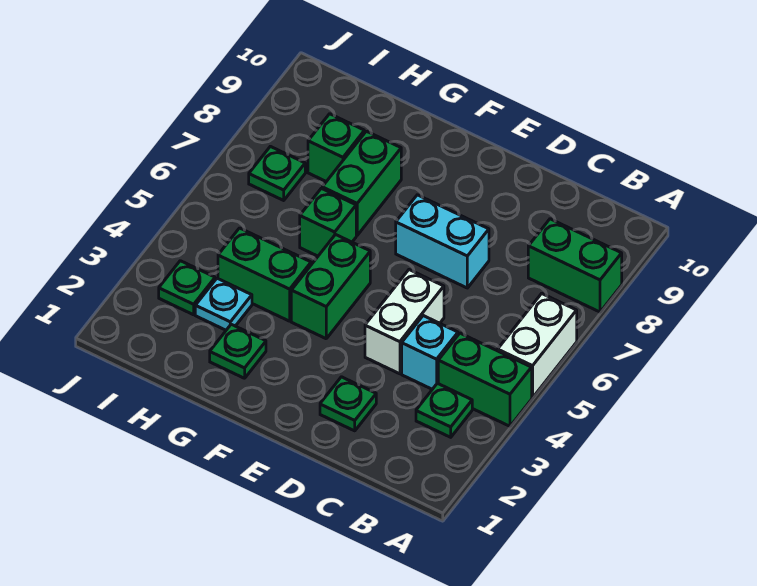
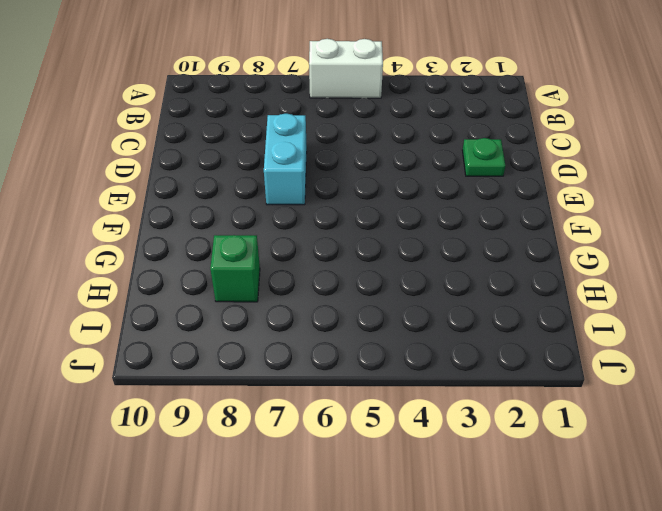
none -> green brick A4:B4 level 1
none -> green brick A8:B8 level 1
none -> green plate B3 level 1

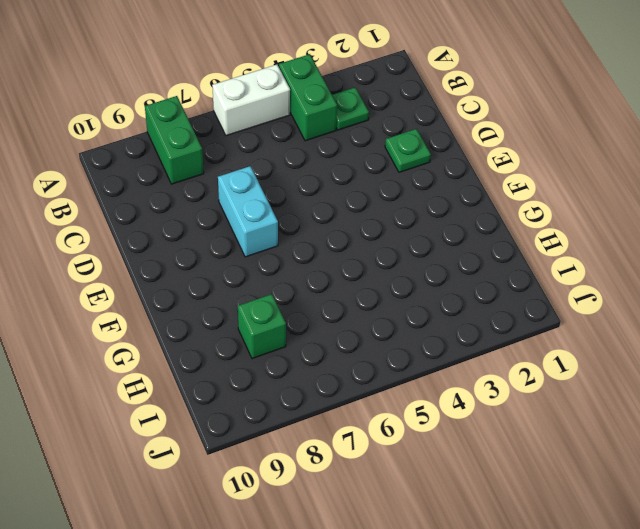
none -> cyan brick C4 level 1
none -> white brick D4:D5 level 1
none -> green brick F4:F5 level 1

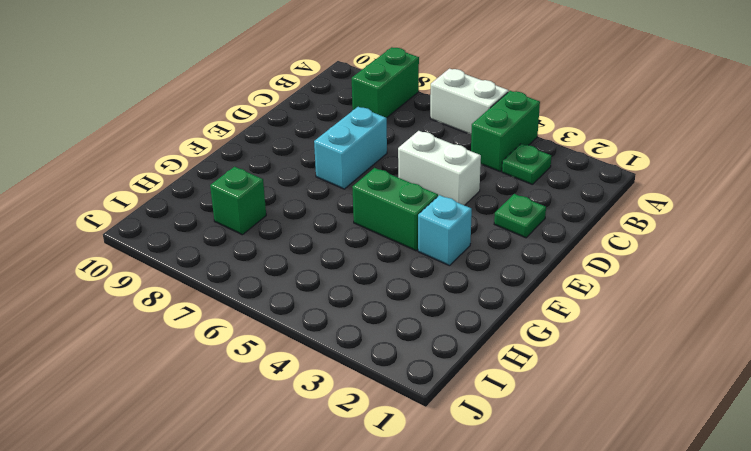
cyan brick F3 level 1 -> cyan brick C4 level 1
none -> green plate G2 level 1
none -> green brick G4:H4 level 1
none -> green brick G6 level 1

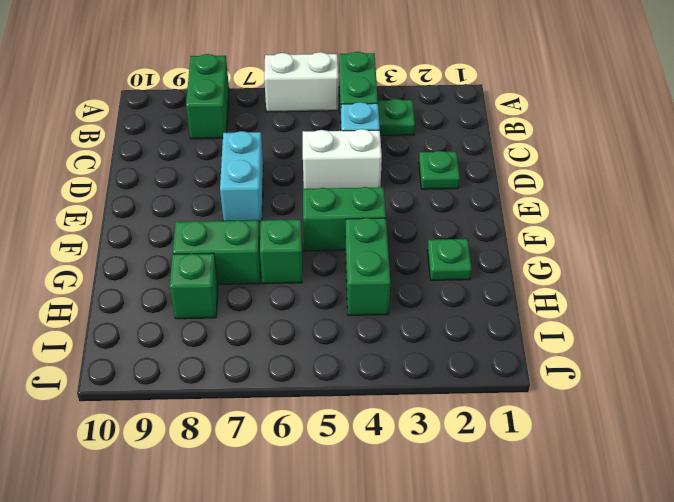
none -> cyan plate H3 level 1
none -> green plate I3 level 1
none -> green plate I7 level 1

